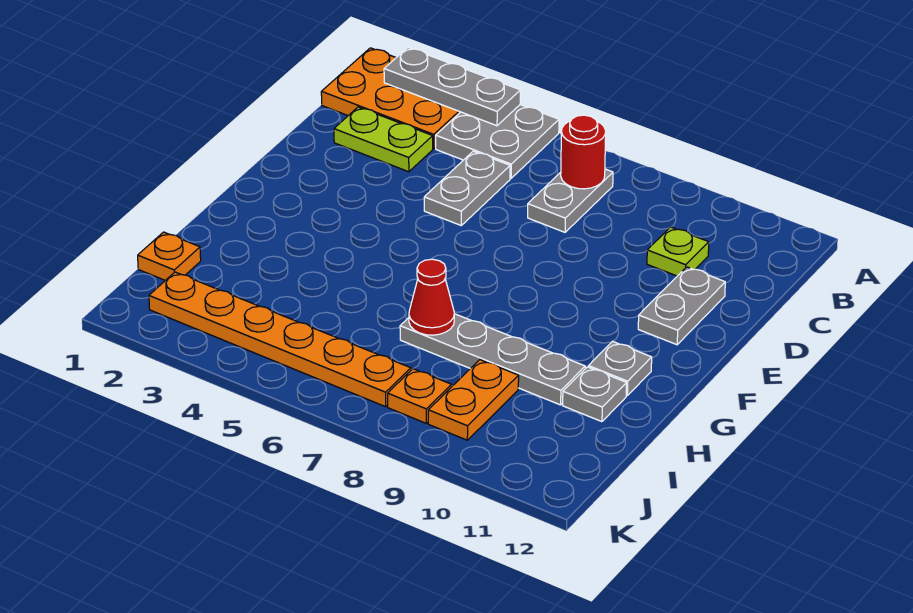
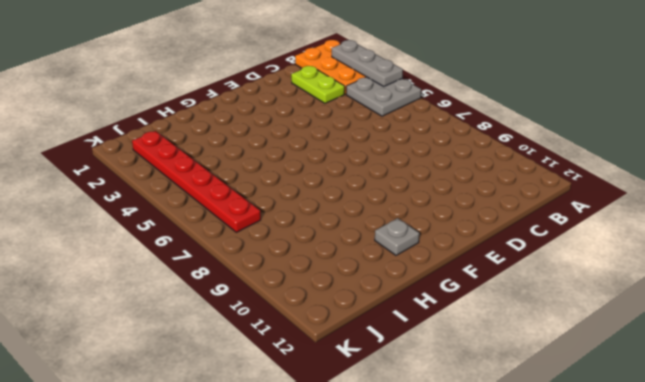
red plate J2:J7 level 1 -> orange plate J2:J7 level 1
none -> grey plate B7:C7 level 1
none -> grey plate C5:D5 level 1
none -> lime plate C10 level 1

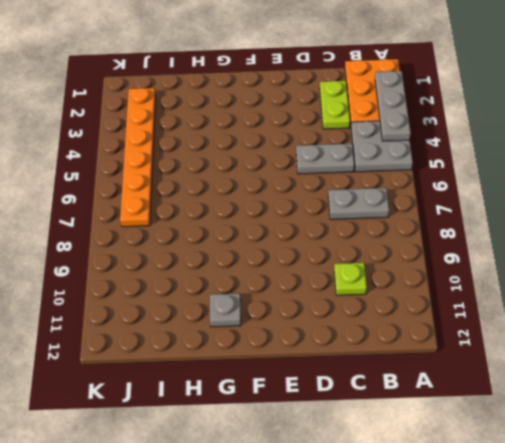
none -> grey plate D11:E11 level 1
none -> grey plate H7:H10 level 1
none -> grey plate H11 level 1

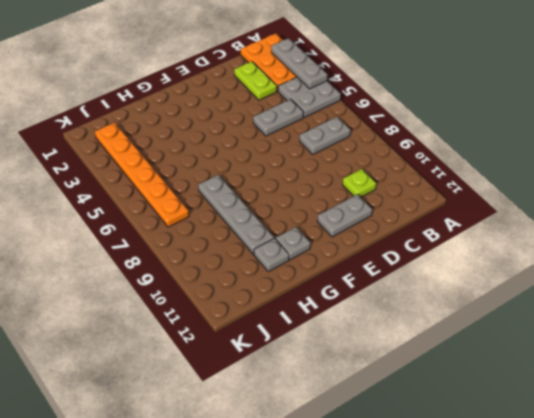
none -> orange plate I1 level 1
none -> orange plate I9:J9 level 1
none -> orange plate J8 level 1

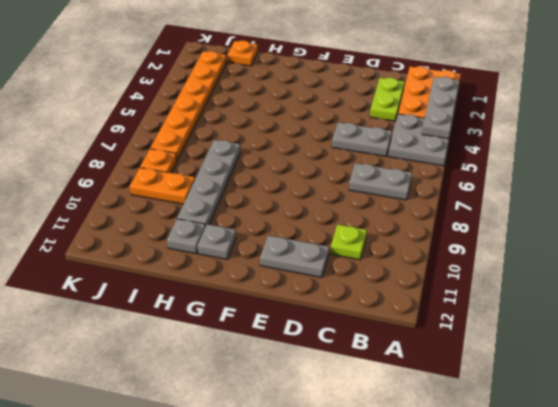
none -> red round brick B7 level 2
none -> red cone H7 level 2

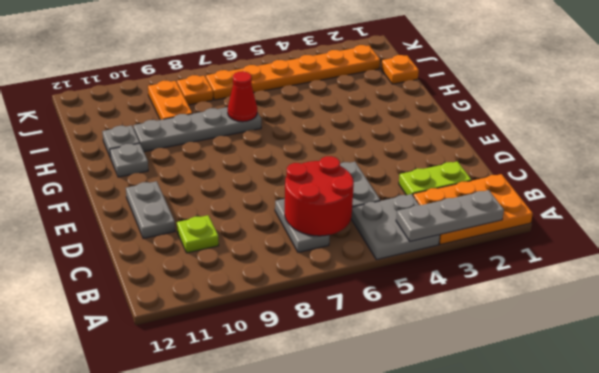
red round brick B6:C7 level 2 -> red round brick B7 level 2

